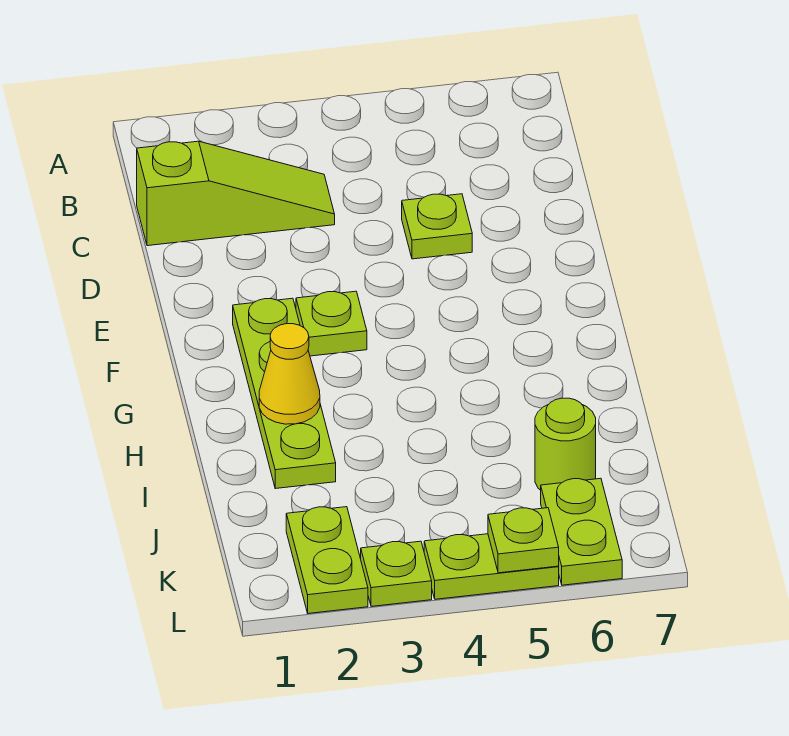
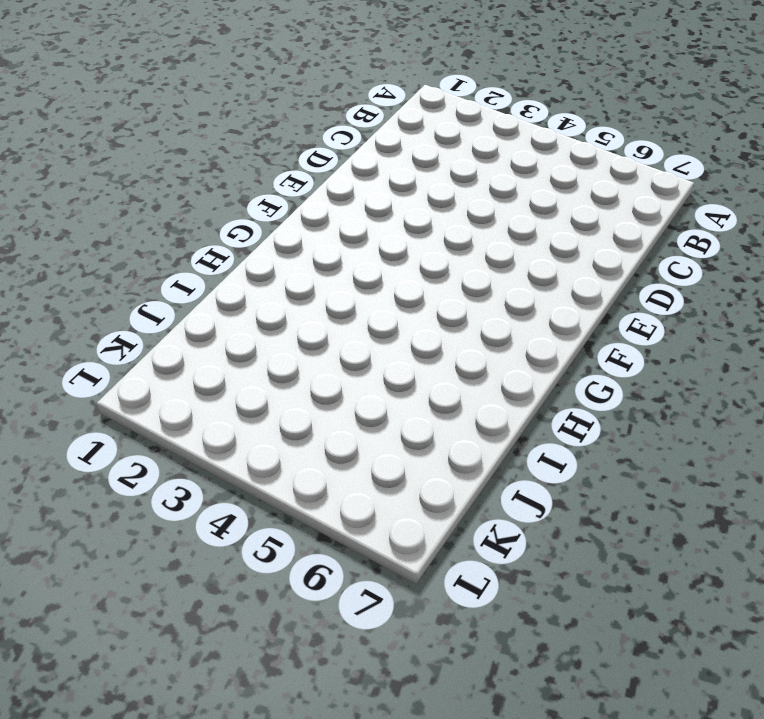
none -> lime slope C1:C3 level 1 top 1
none -> lime plate D5 level 1

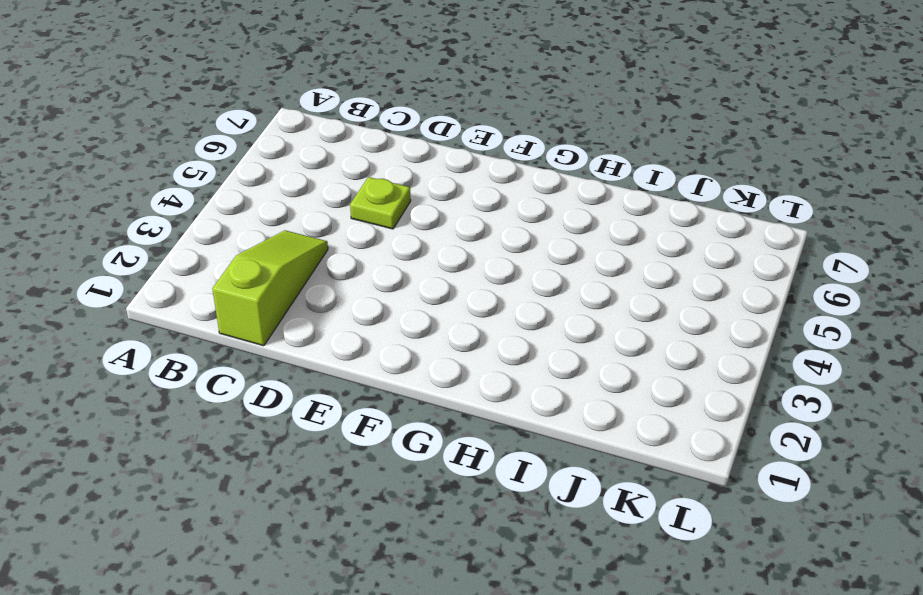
none -> lime plate F2:I2 level 1
none -> lime plate F3 level 1

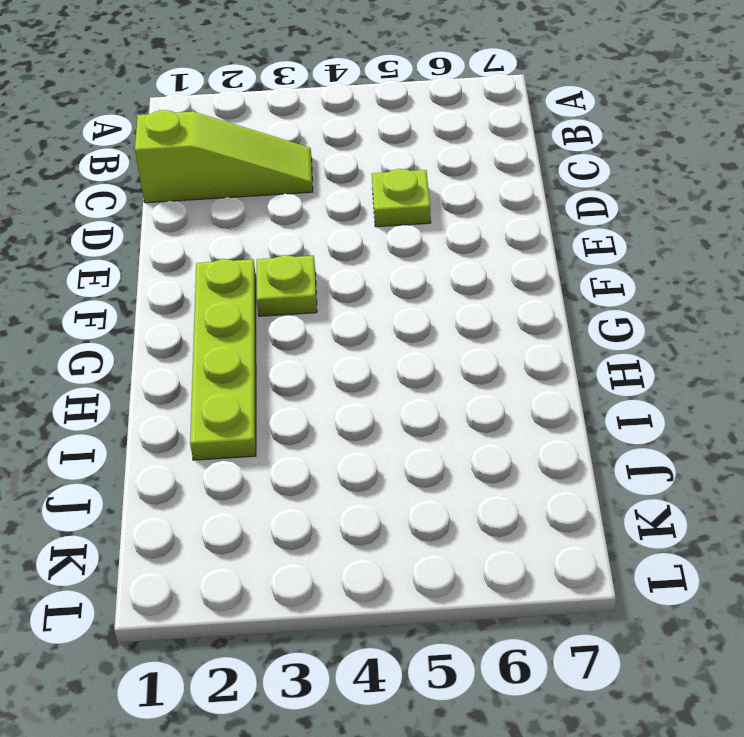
none -> lime round brick J6 level 1
none -> lime plate K2:L2 level 1

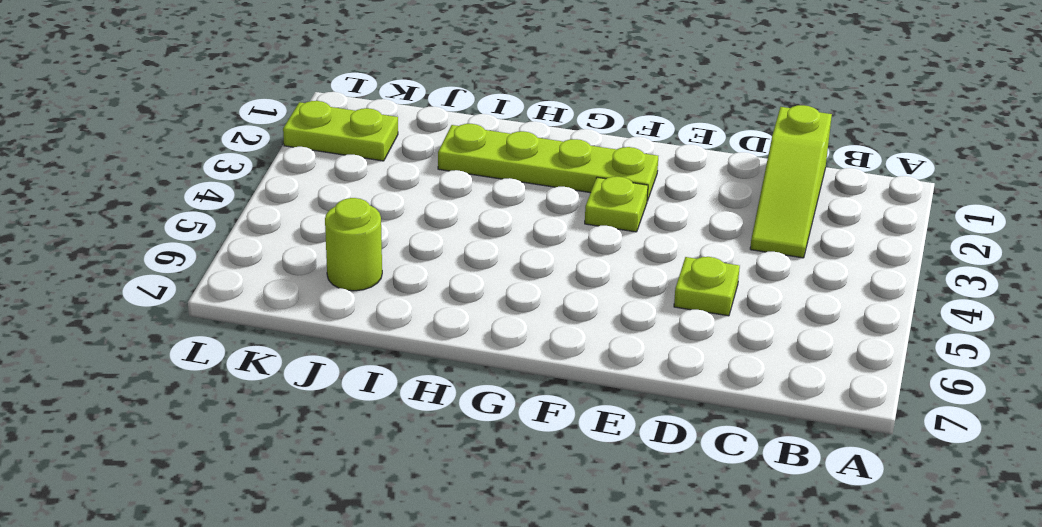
none -> lime plate K6:L6 level 1
none -> lime plate L3 level 1

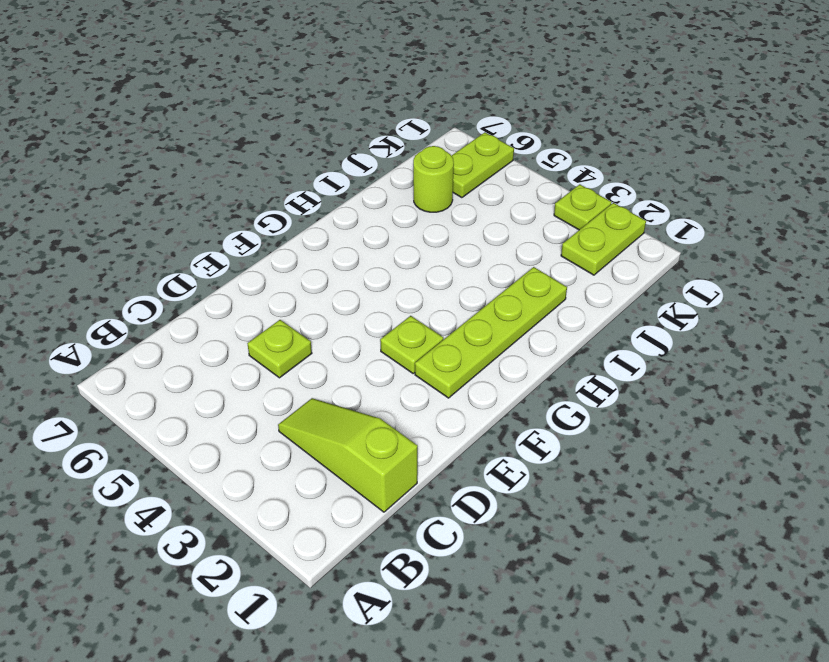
none -> lime plate L4:L5 level 1
none -> yellow cone H2 level 2

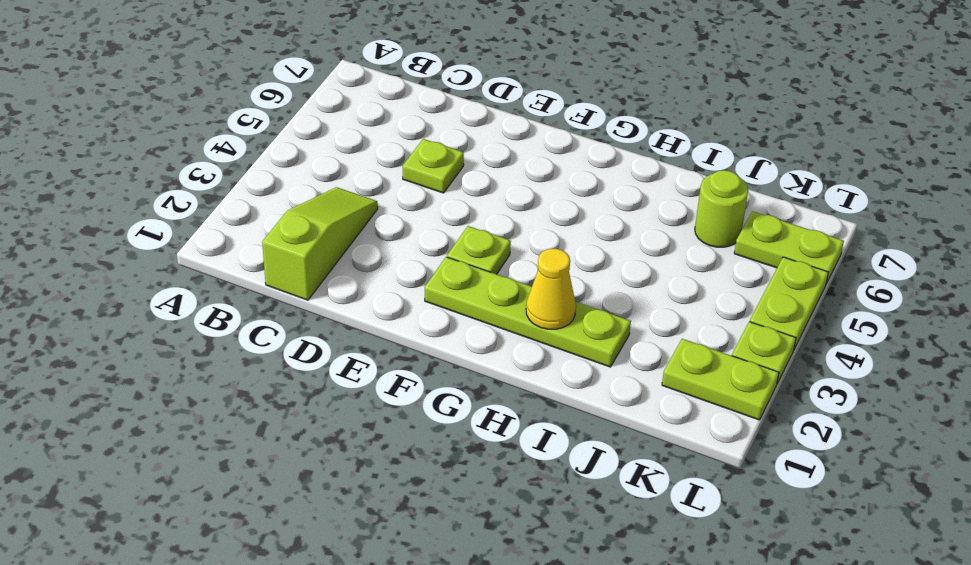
none -> lime plate L5 level 2

